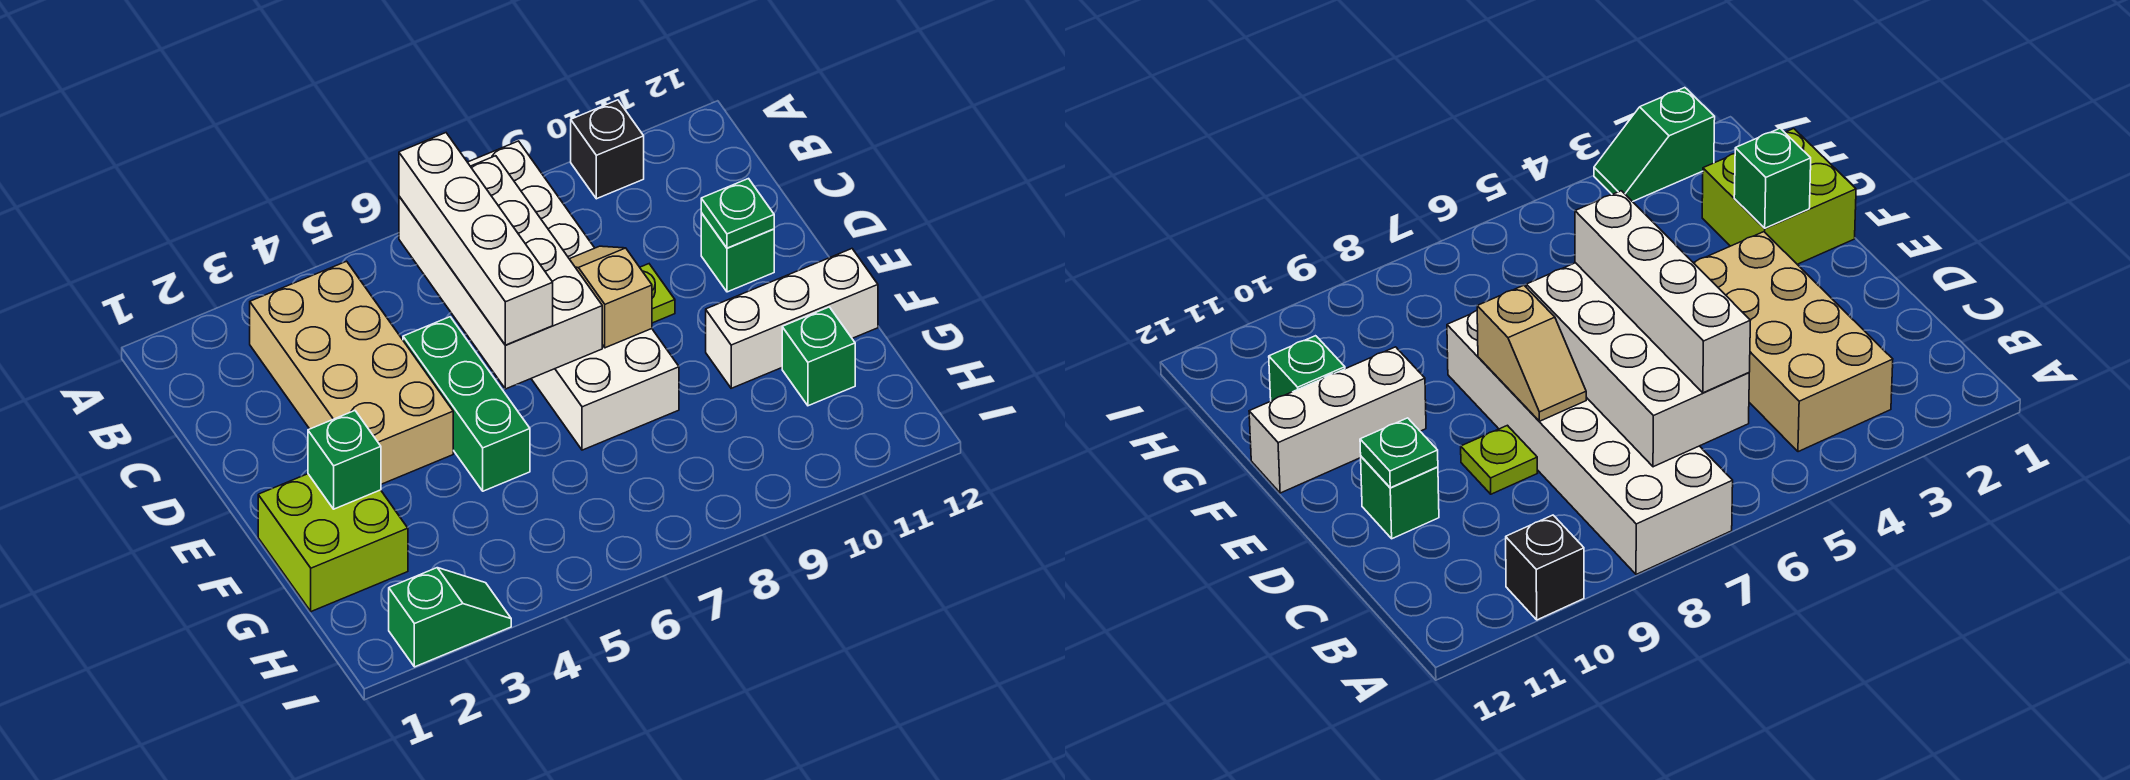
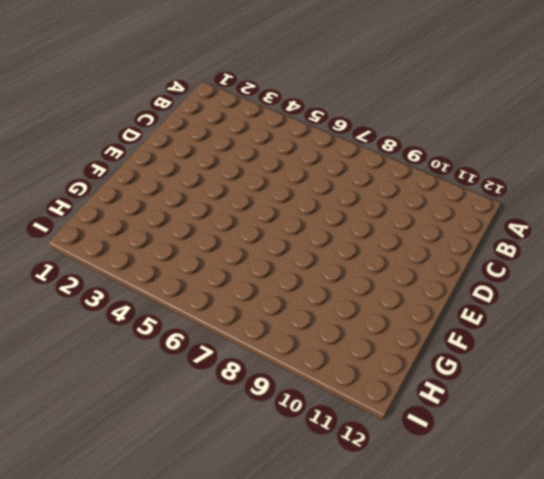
none -> white brick A7:F8 level 1
none -> black brick A10 level 1
none -> tan brick B3:E4 level 1

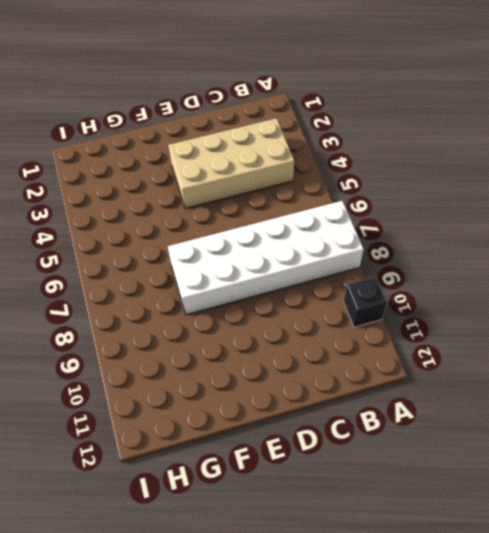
none -> green brick D5:F5 level 1
none -> lime plate D9 level 1
none -> green brick D11 level 1

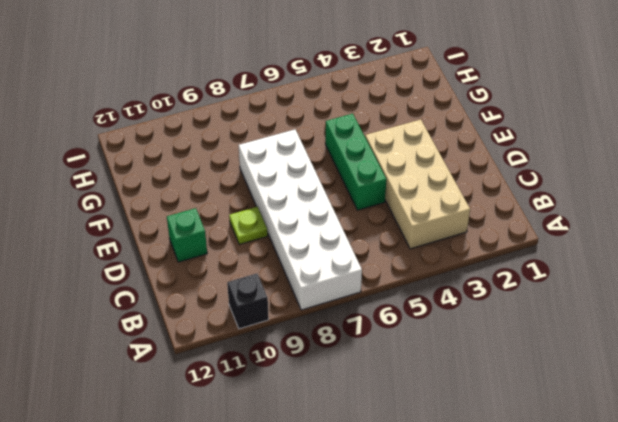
none -> lime brick F1:G2 level 1
none -> white brick F10:F12 level 1
none -> green brick G11 level 1

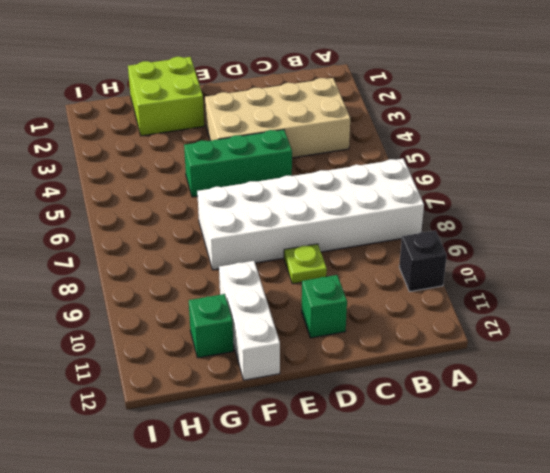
none -> green slope I2:I3 level 1 top 2
none -> white brick B6:E7 level 2
none -> tan slope D8:E8 level 2 top E

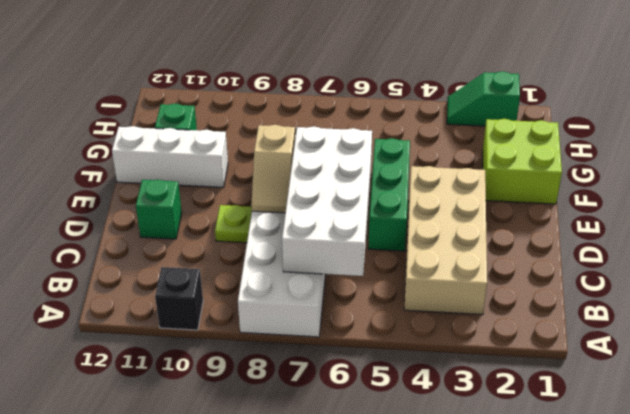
none -> green plate D11 level 2
none -> green brick F2 level 2
none -> white brick B6:E6 level 3

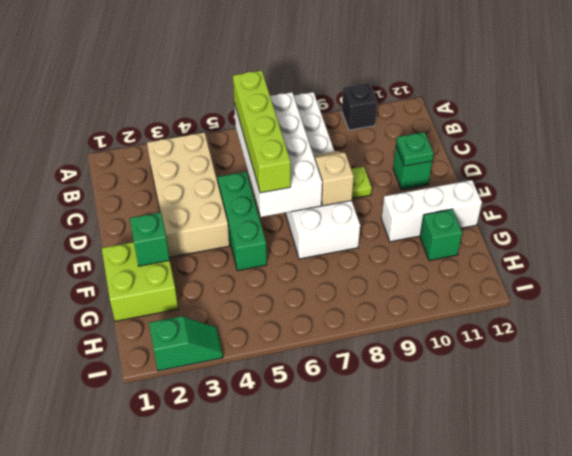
lime brick B6:E6 level 3 -> white brick B6:E6 level 3

